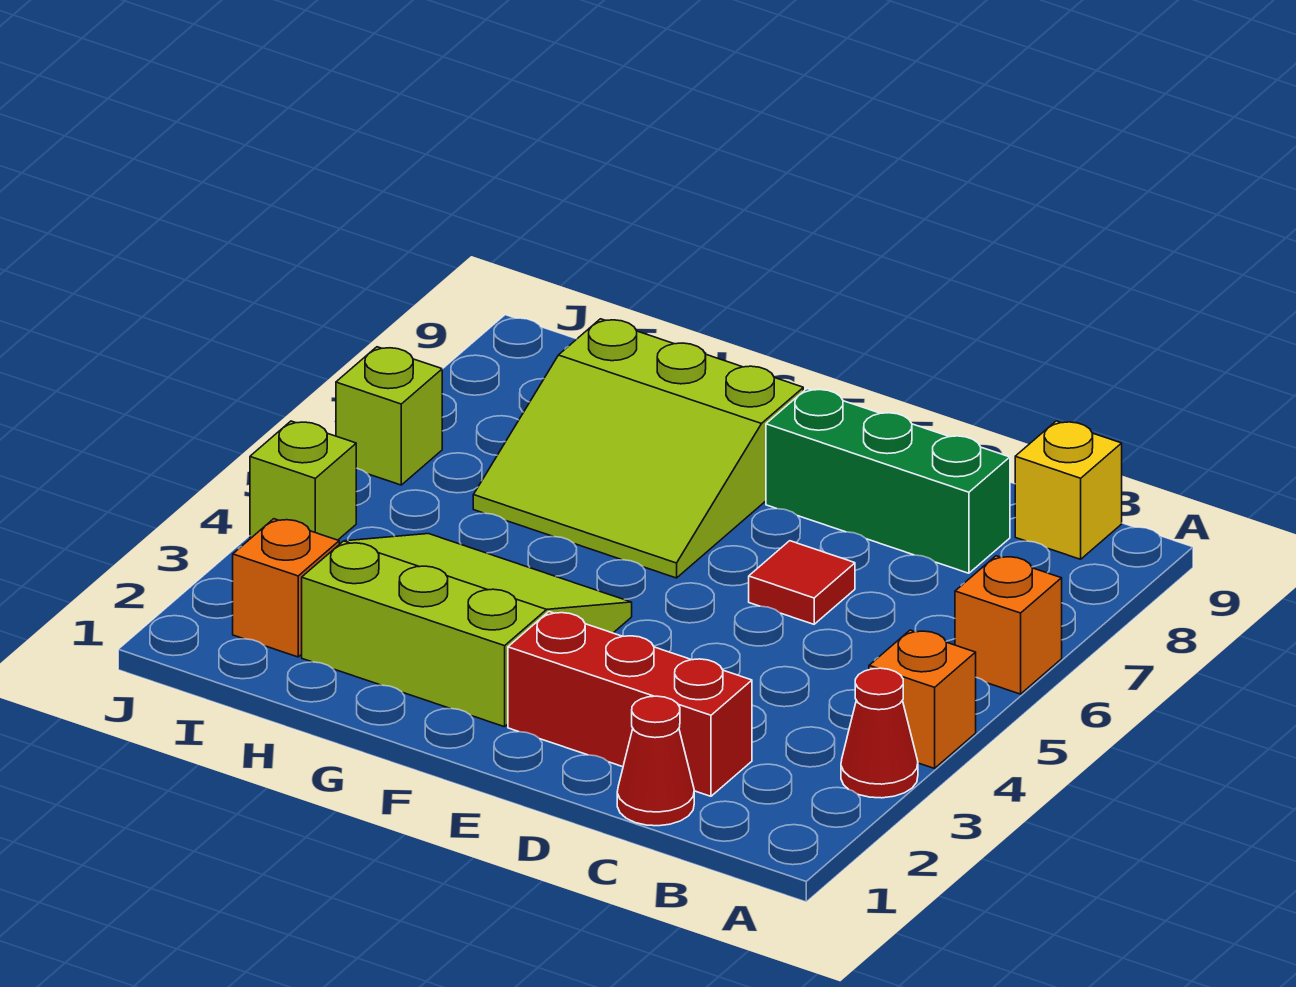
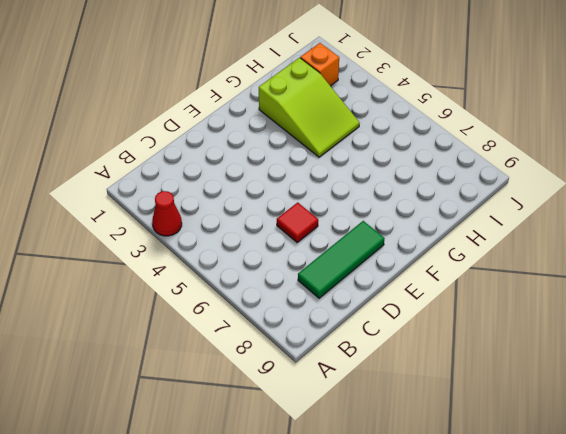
green tile C8:E8 level 1 -> green brick C8:E8 level 1
lime slope G2:H4 level 1 top 2 -> lime slope F2:H4 level 1 top 2
none -> orange brick A4 level 1
none -> orange brick A6 level 1
none -> yellow brick B9 level 1

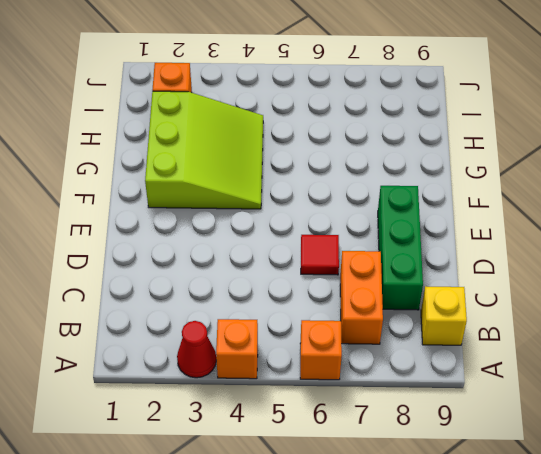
orange brick B7:C7 level 1 -> none
none -> red cone C1 level 1
none -> red brick C2:E2 level 1
none -> lime slope F6:H8 level 1 top 8

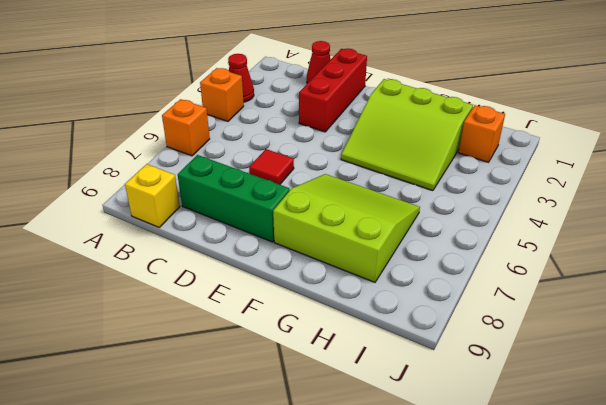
red brick D1:D3 level 1 -> red brick C2:E2 level 1
none -> lime brick J4 level 1
none -> lime brick J6 level 1

